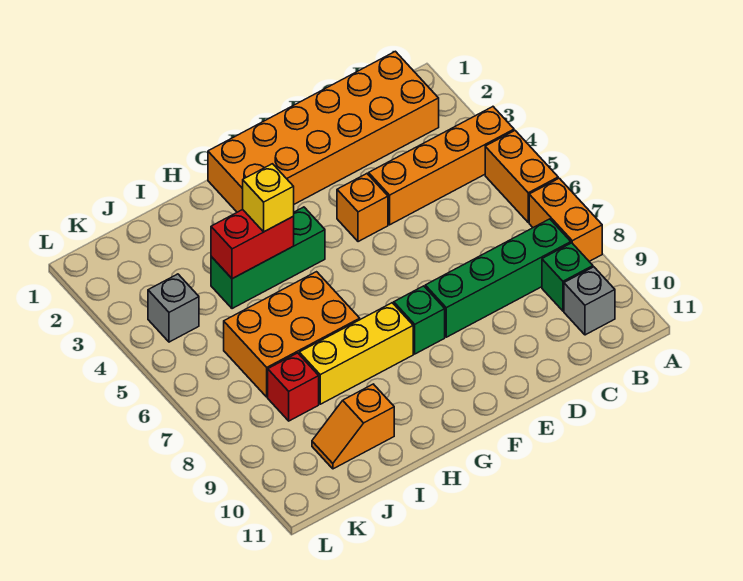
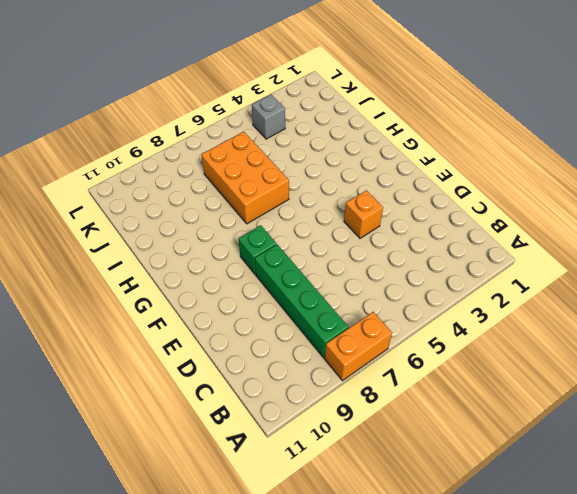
none -> orange brick A4:D4 level 1
none -> orange brick A5:A6 level 1
none -> orange brick B1:G2 level 1

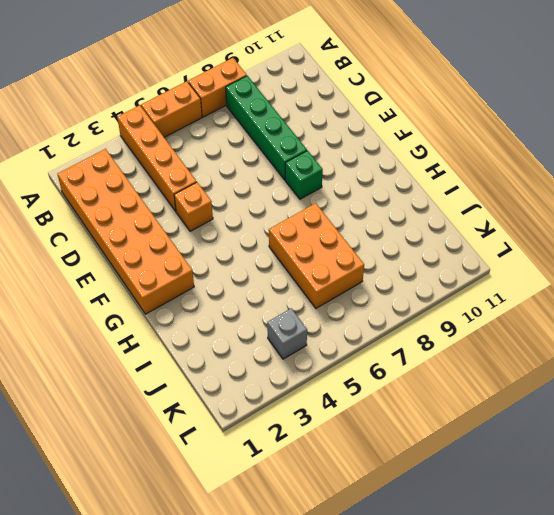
none -> green brick B9 level 1
none -> grey brick B10 level 1
none -> green brick G4:I4 level 1

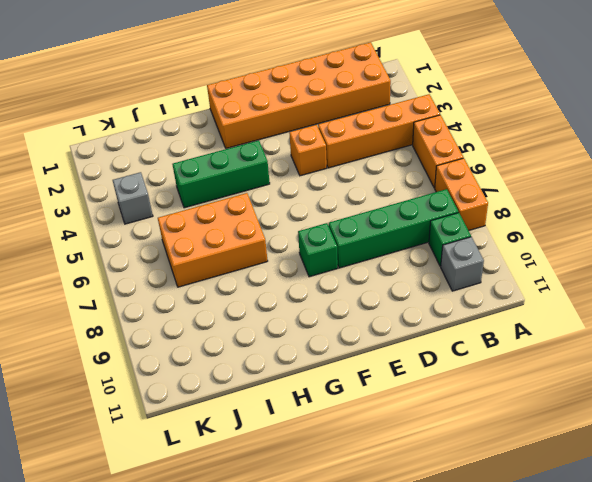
none -> yellow brick G8:I8 level 1
none -> orange slope I10:J10 level 1 top I
none -> red brick J8 level 1

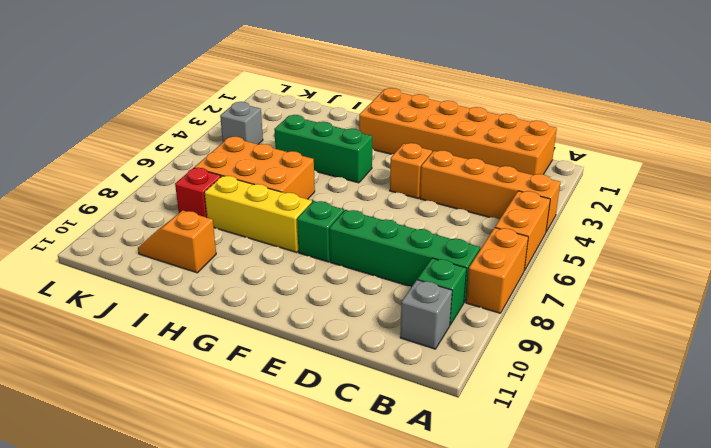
none -> red brick H4:I4 level 2
none -> yellow brick H4 level 3

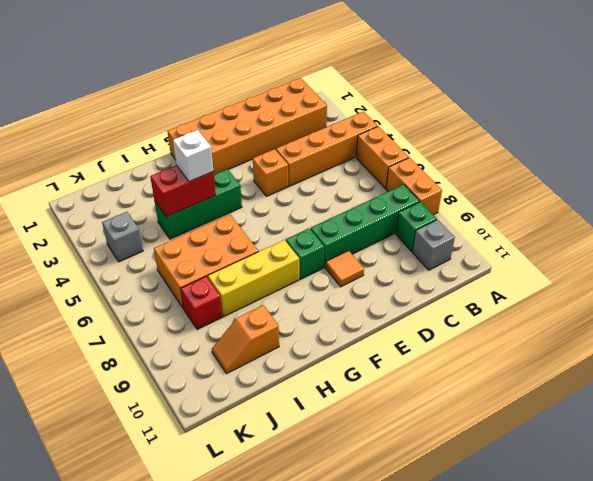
orange tile E9 level 1 -> none
white brick H4 level 3 -> yellow brick H4 level 3

